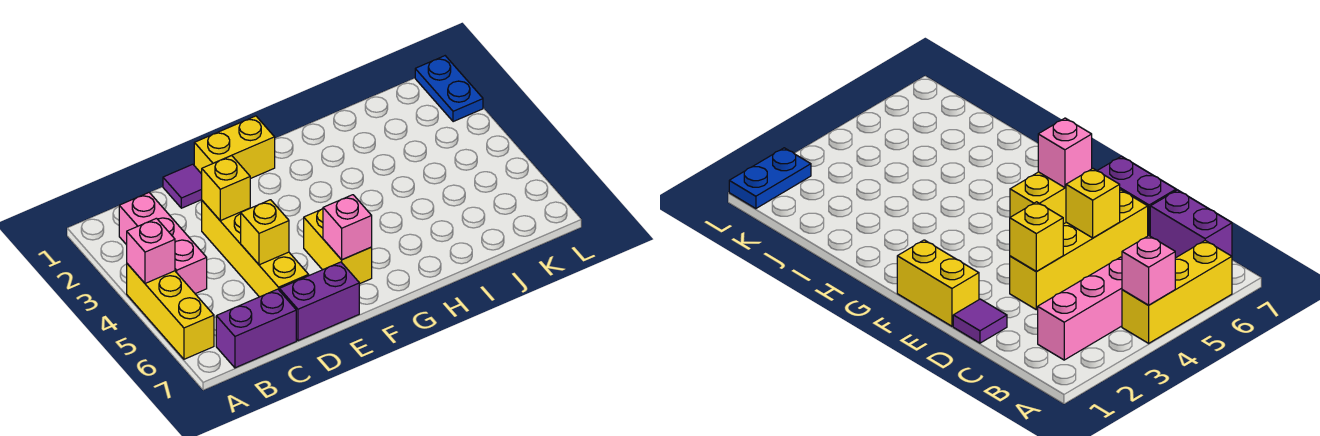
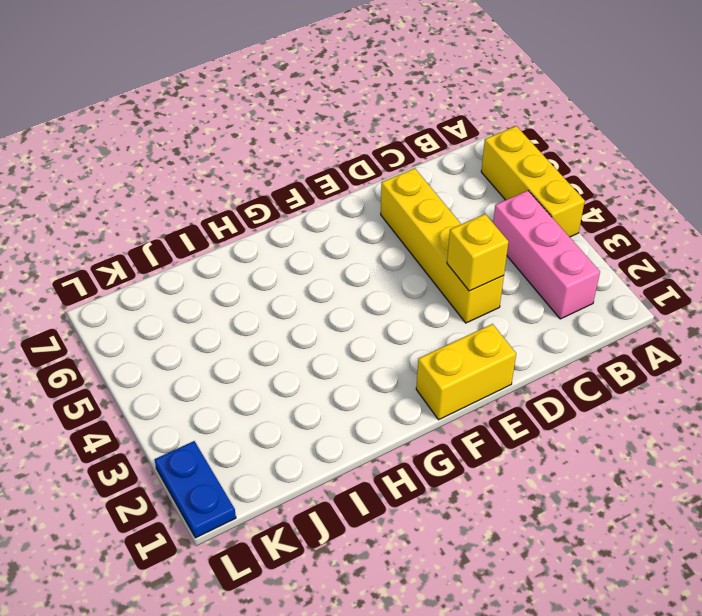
none -> purple brick B7:C7 level 1
none -> purple tile D1 level 1
none -> purple brick D7:E7 level 1

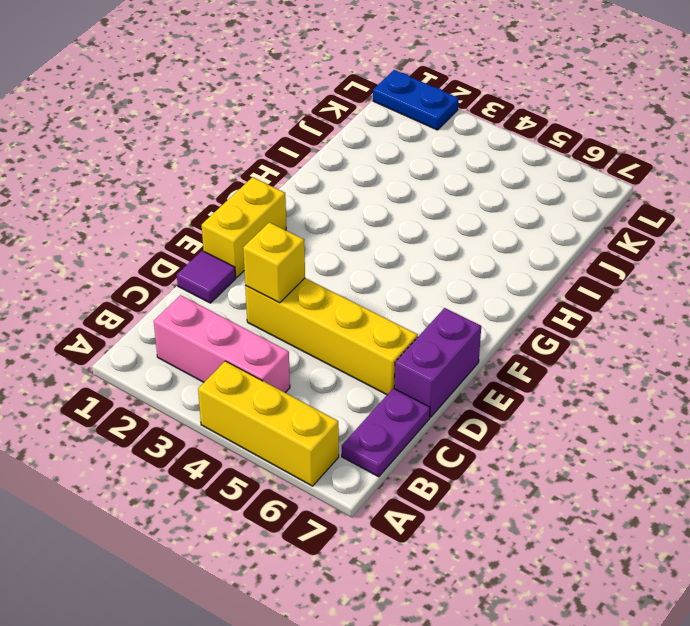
purple plate B7:C7 level 1 -> purple brick B7:C7 level 1
none -> yellow brick F5:F6 level 1
none -> pink brick A4 level 2
none -> yellow brick D5 level 2

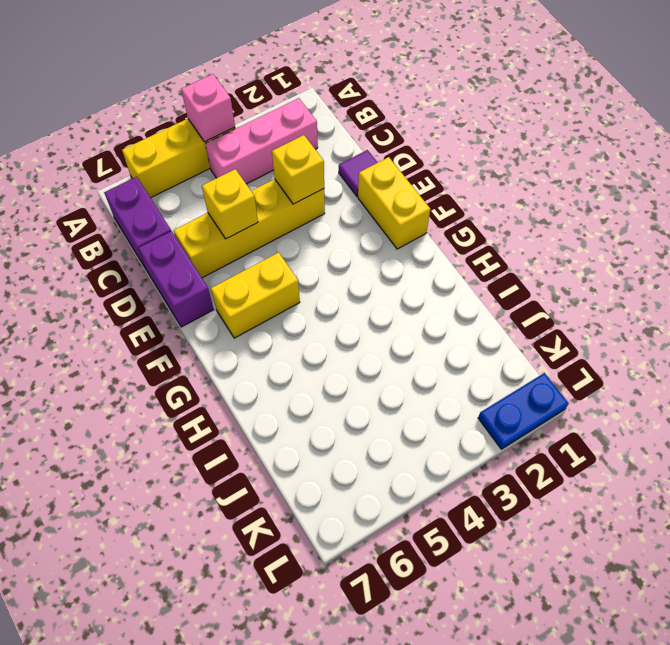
none -> pink brick F6 level 2

